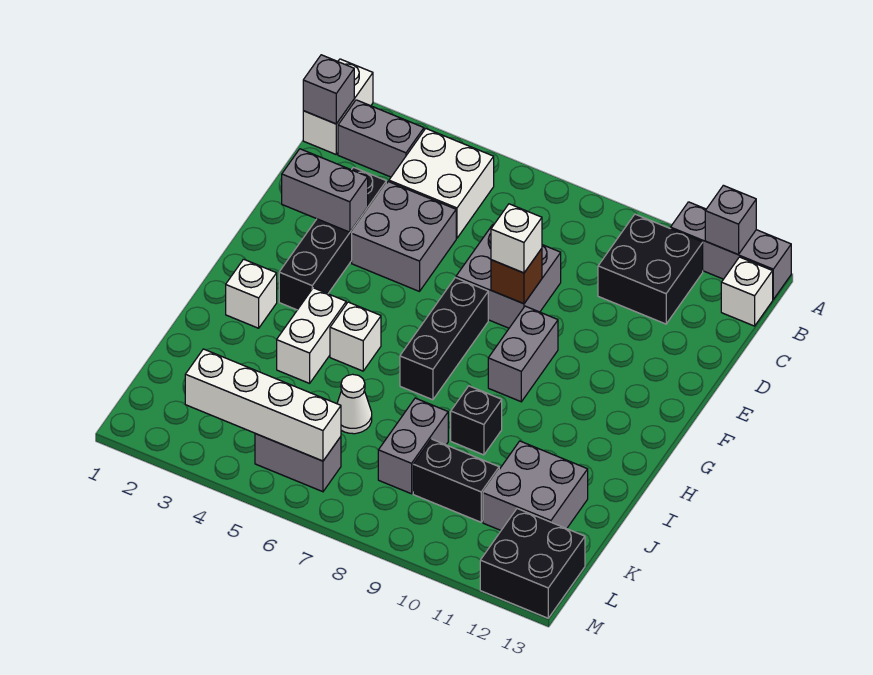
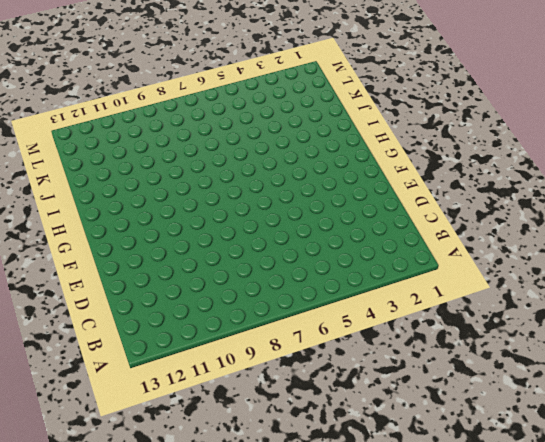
none -> white brick A1:B1 level 1
none -> grey brick A11:A13 level 1
none -> grey brick B2:B3 level 1

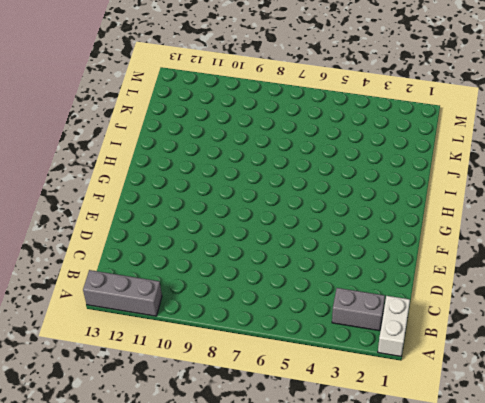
none -> white brick B4:C5 level 1
none -> black brick B10:C11 level 1
none -> white brick B13 level 1

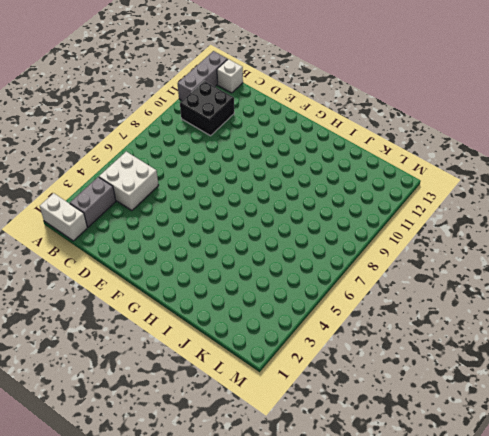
none -> black brick D3:G3 level 1
none -> grey brick D4:E5 level 1
none -> grey brick D7:E8 level 1

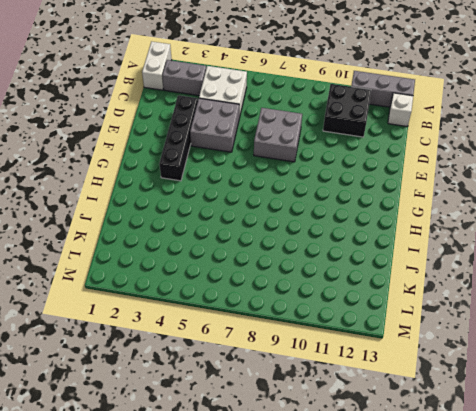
none -> black brick F7:H7 level 1
none -> grey brick F9:G9 level 1
none -> white brick H2 level 1

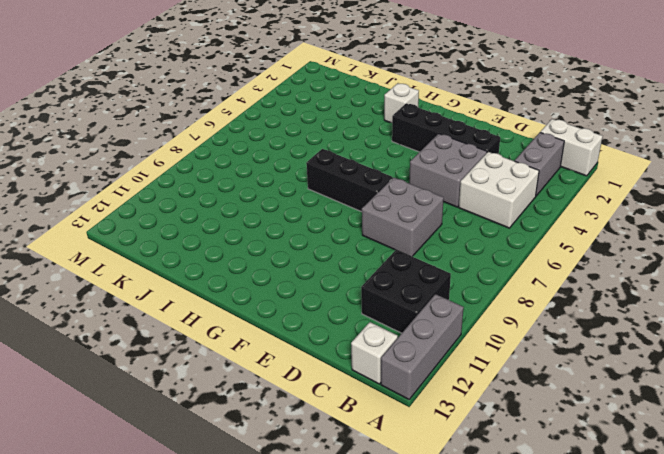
none -> grey brick F9:G9 level 1
none -> white brick H4:I4 level 1
none -> white brick H5 level 1

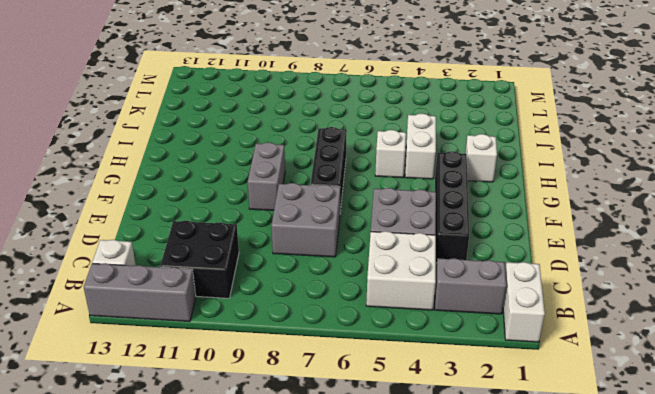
none -> black brick I9 level 1
none -> white cone J6 level 1
none -> grey brick J8:K8 level 1

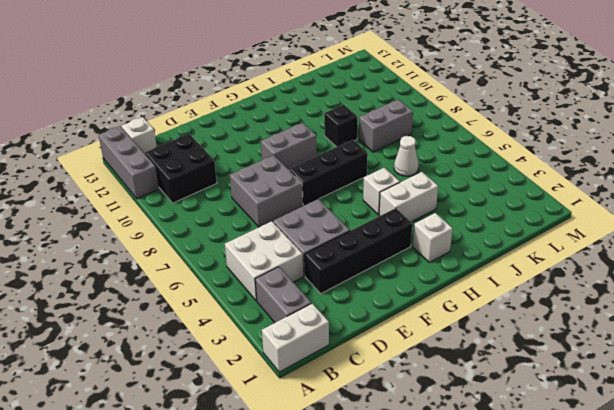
none -> grey brick J11:K12 level 1
none -> black brick K9:K10 level 1
none -> grey brick L5:L6 level 1

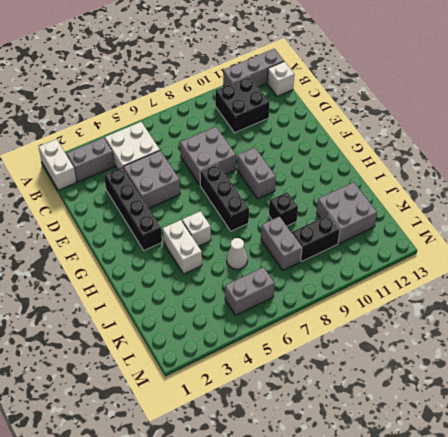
none -> white brick H2 level 1
none -> black brick L12:M13 level 1
none -> grey brick A12 level 2

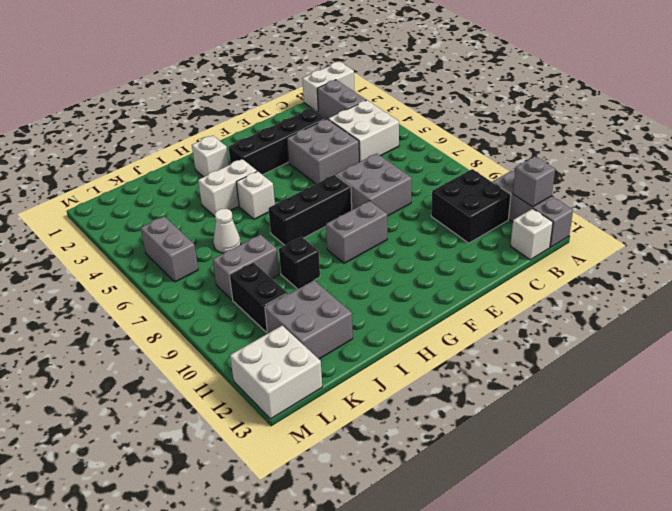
white brick L12:M13 level 1 -> black brick L12:M13 level 1
none -> grey brick B1 level 2
none -> grey brick E2:E3 level 2
none -> brown brick E8 level 2

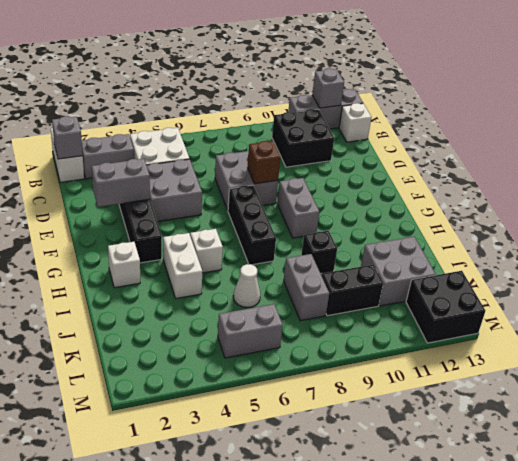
none -> white brick L3:L6 level 2
none -> white brick E8 level 3

